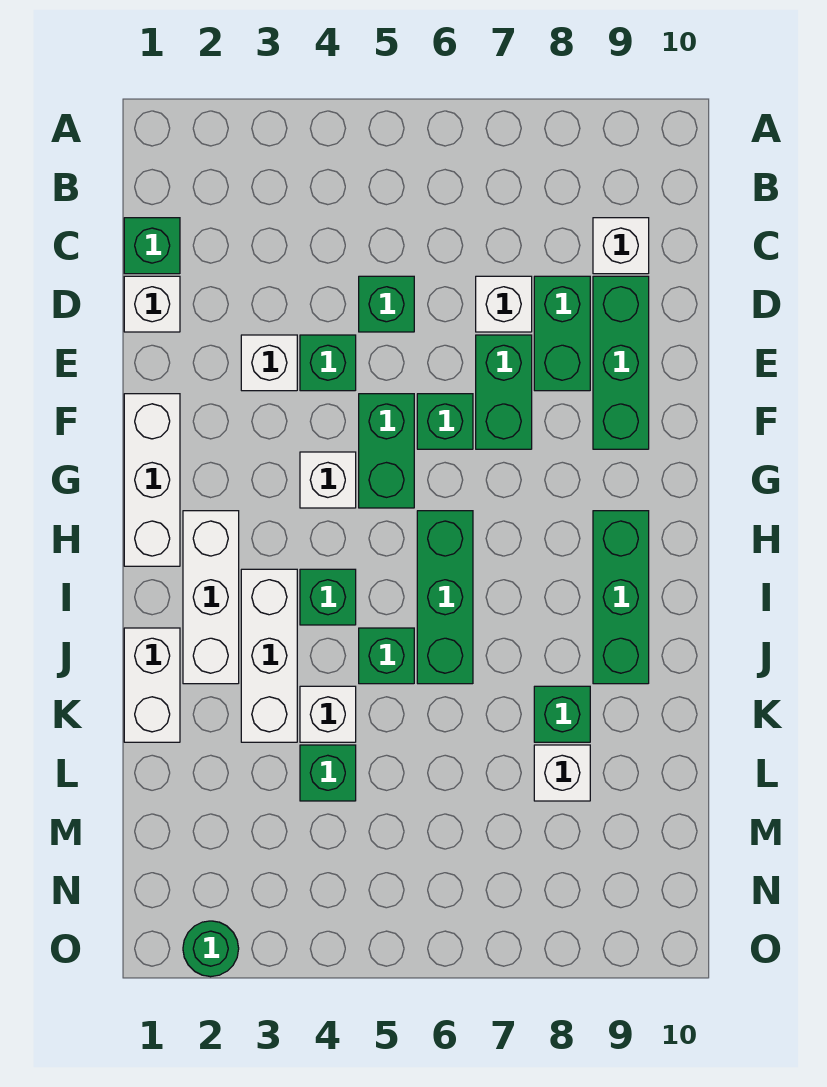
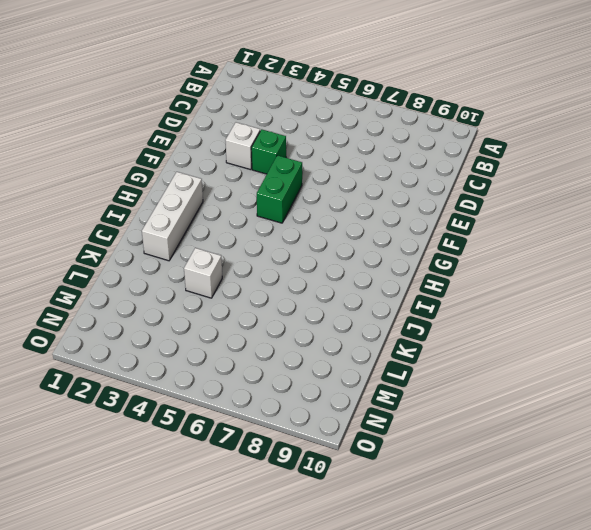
none -> green brick C1 level 1
none -> white brick C9 level 1
none -> white brick D1 level 1

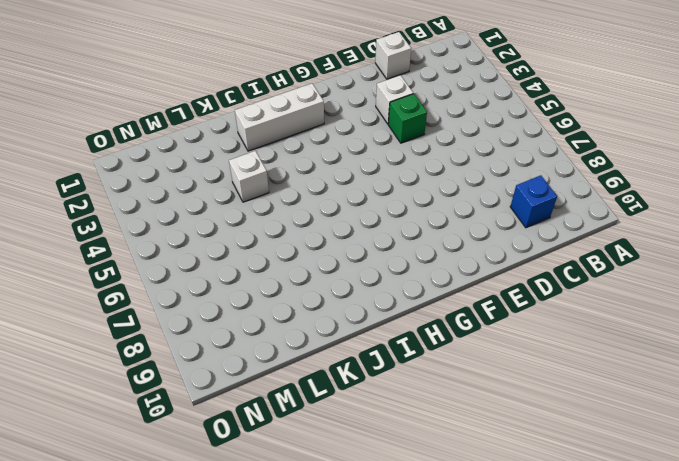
blue brick C9 level 1 -> white brick C9 level 1
none -> green brick C1 level 1
none -> green brick D5 level 1
none -> white brick D7 level 1

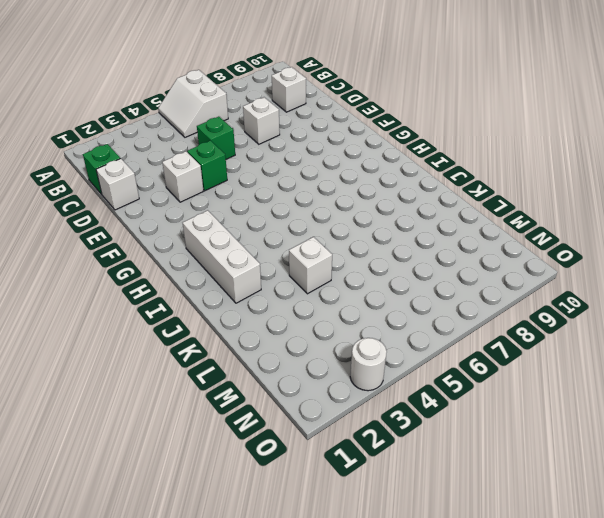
white slope A5:B6 level 1 top 6 -> none
white round brick O3 level 1 -> none
none -> green brick D8:E8 level 1
none -> green brick D9:F9 level 1
none -> green brick E7:F7 level 1

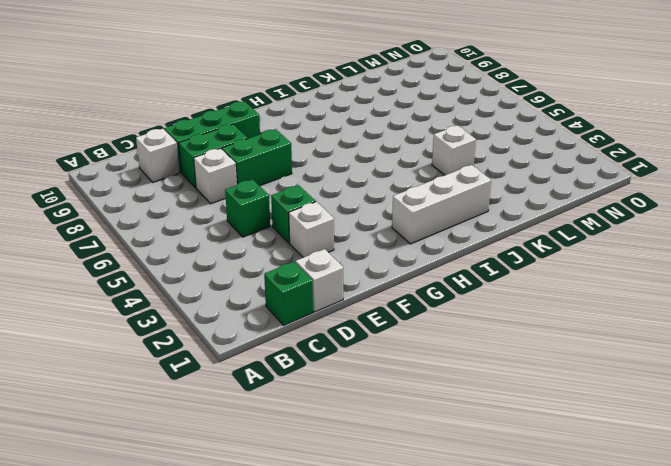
none -> white brick F1:H1 level 1
none -> green brick F5:G5 level 1
none -> green brick F6 level 1

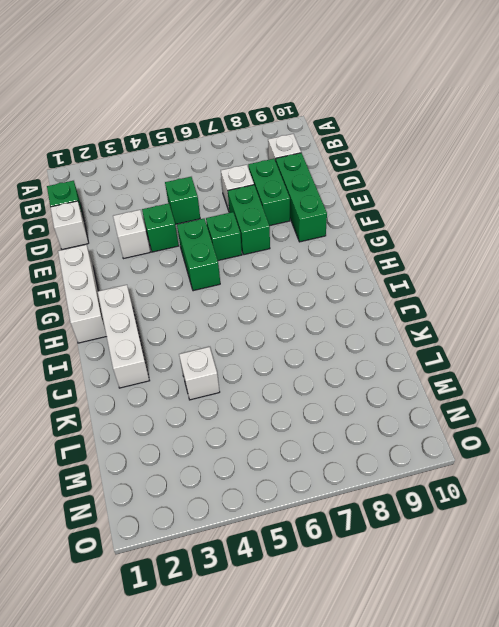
none -> white brick G4 level 1
none -> green brick H6:J6 level 1
none -> green brick H9:J9 level 1

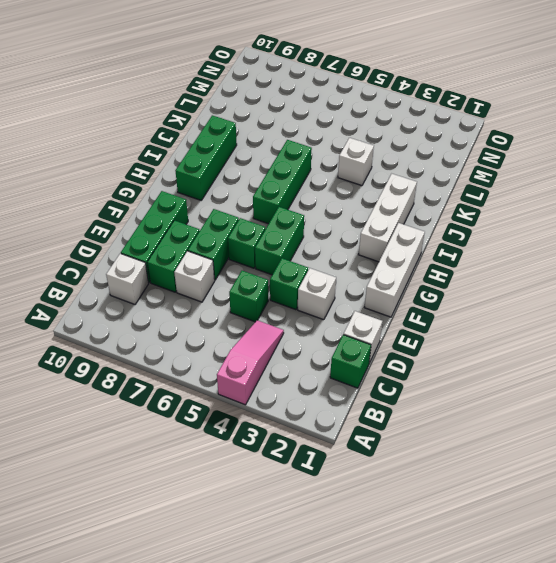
pink slope A4:C4 level 1 top A -> none
none -> white brick G4 level 1
none -> white brick I3:K3 level 1
none -> green brick I4 level 1

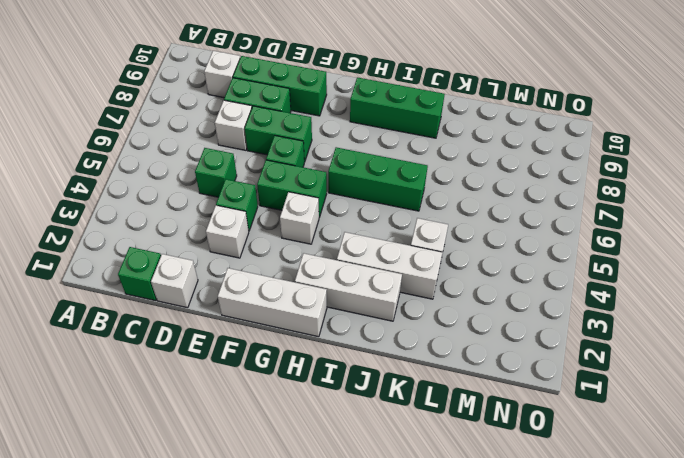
none -> green brick I4 level 1
none -> white brick J1:K1 level 1
none -> green brick J5 level 1

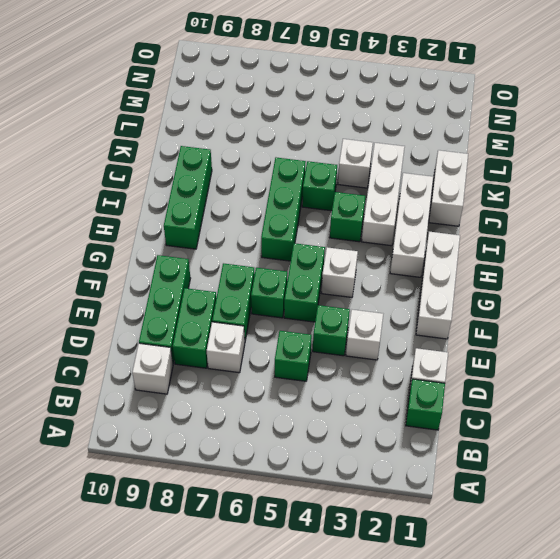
none -> green brick K8 level 1
none -> green brick L4 level 1
none -> white brick L8 level 1

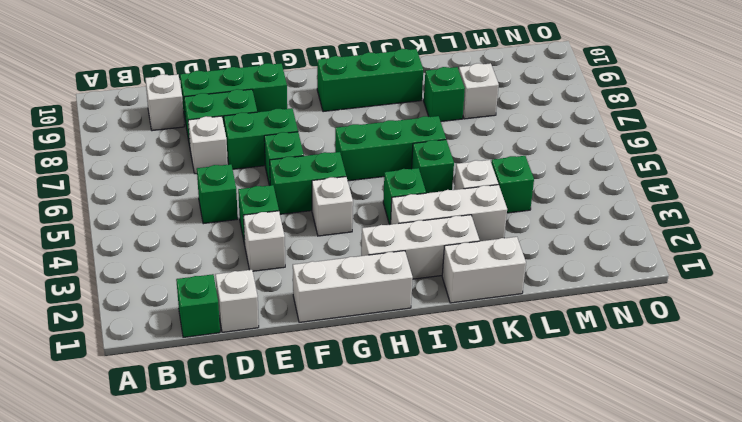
none -> green round brick O2 level 1

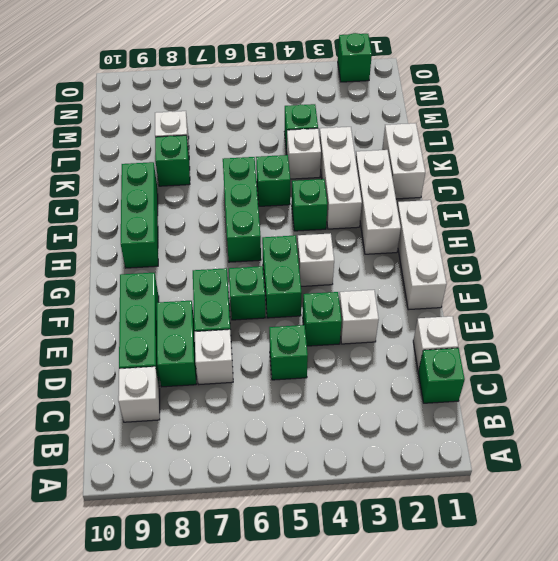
green brick O2 level 1 -> green round brick O2 level 1

